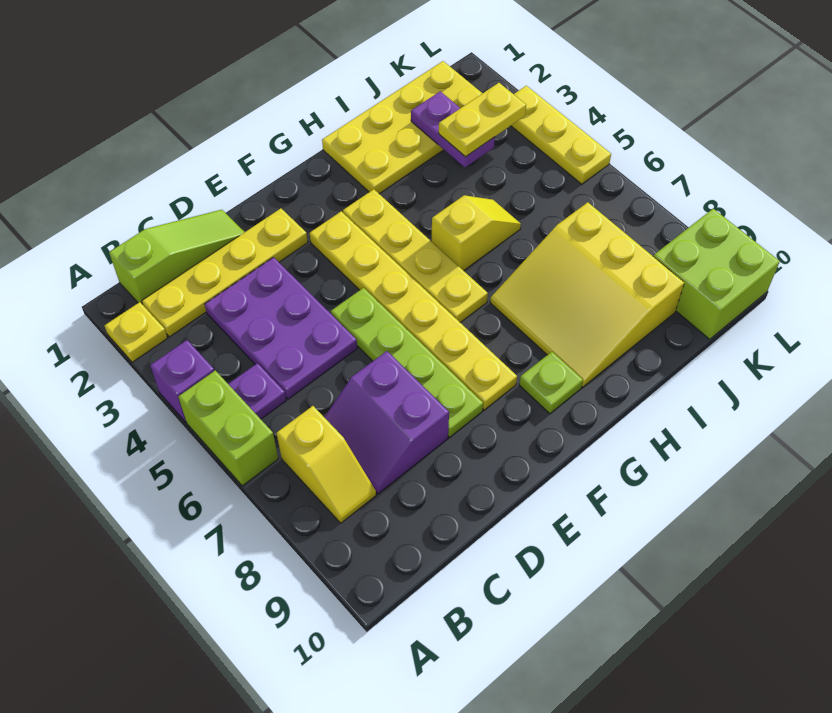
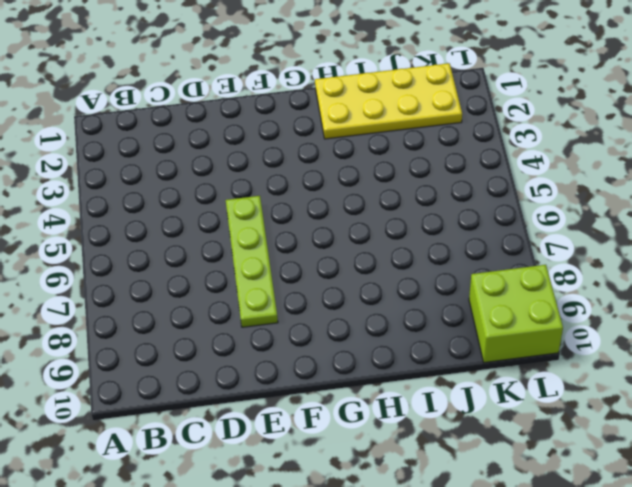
none -> yellow plate A2 level 1
none -> purple brick A4 level 1
none -> lime brick A5:A6 level 1

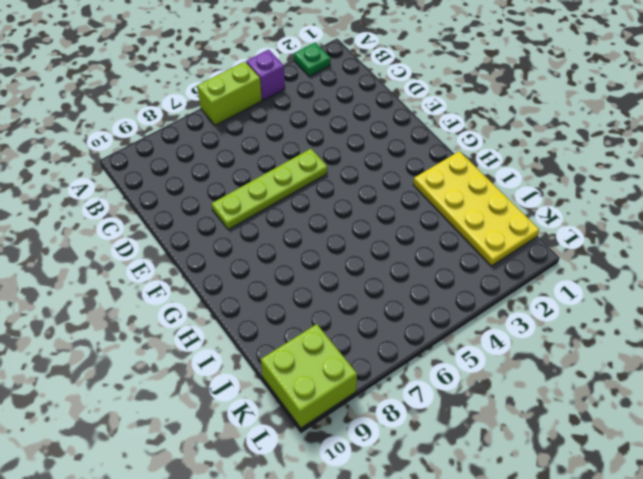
green plate A2 level 1 -> yellow plate A2 level 1
none -> lime slope B1:D1 level 1 top B
none -> yellow plate B2:E2 level 1
none -> purple plate B5 level 1

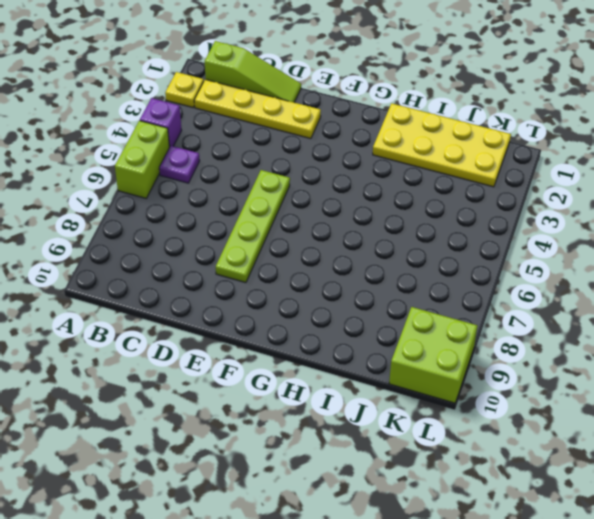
none -> yellow slope B7:B8 level 1 top 7
none -> purple plate C3:D5 level 1
none -> purple slope C7:D8 level 1 top D

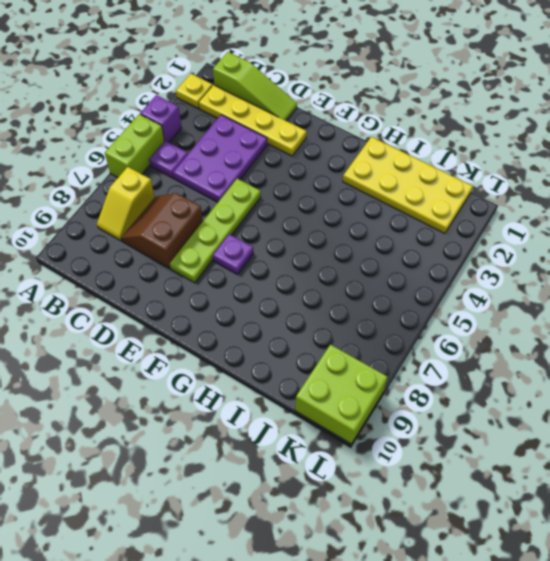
brown slope C7:D8 level 1 top D -> purple slope C7:D8 level 1 top D
purple plate F7 level 1 -> yellow plate F3:F8 level 1
none -> yellow plate G3:G6 level 1
none -> lime plate G9 level 1
none -> yellow slope H5:I5 level 1 top H

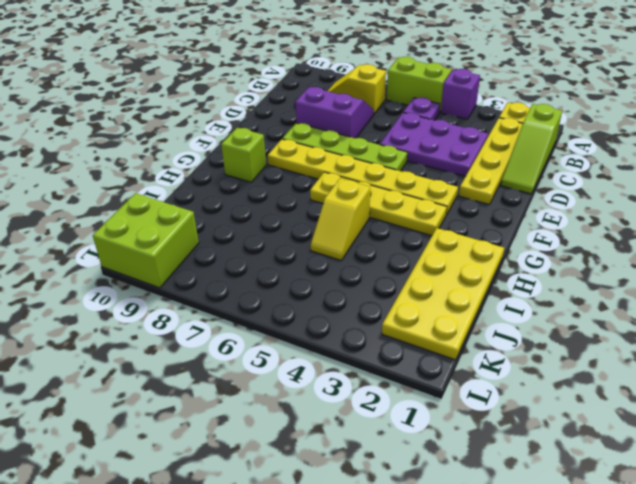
lime brick G9 level 1 -> lime plate G9 level 1
none -> yellow slope H7:J9 level 1 top J
none -> yellow plate L3:L5 level 1
none -> purple plate J2:J3 level 2

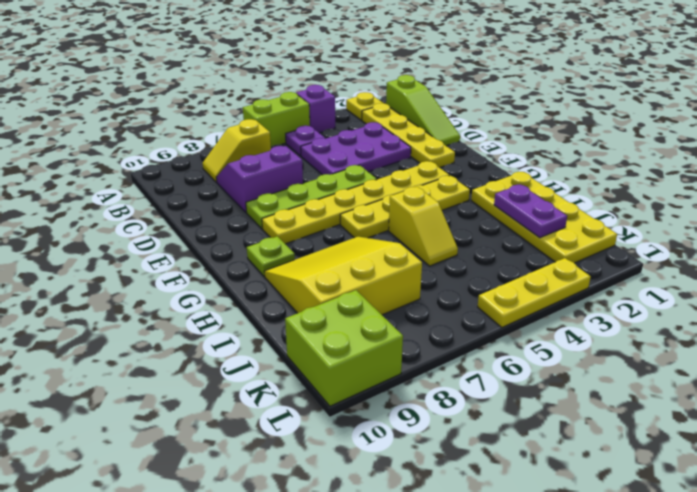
purple plate I2:J2 level 2 -> purple plate J2:J3 level 2
none -> yellow plate J3:K3 level 3

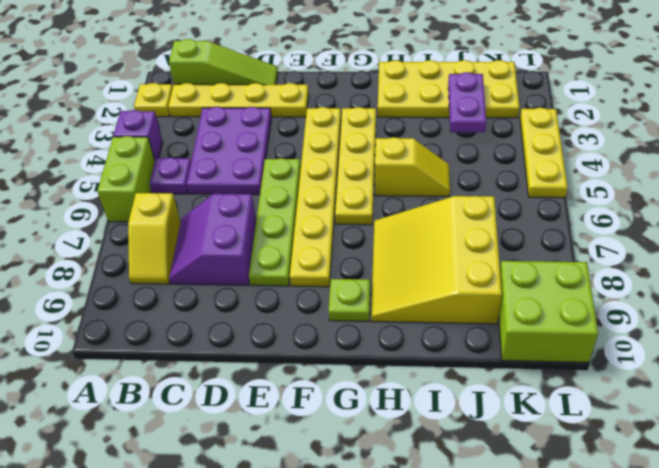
none -> yellow plate J3:K3 level 3

